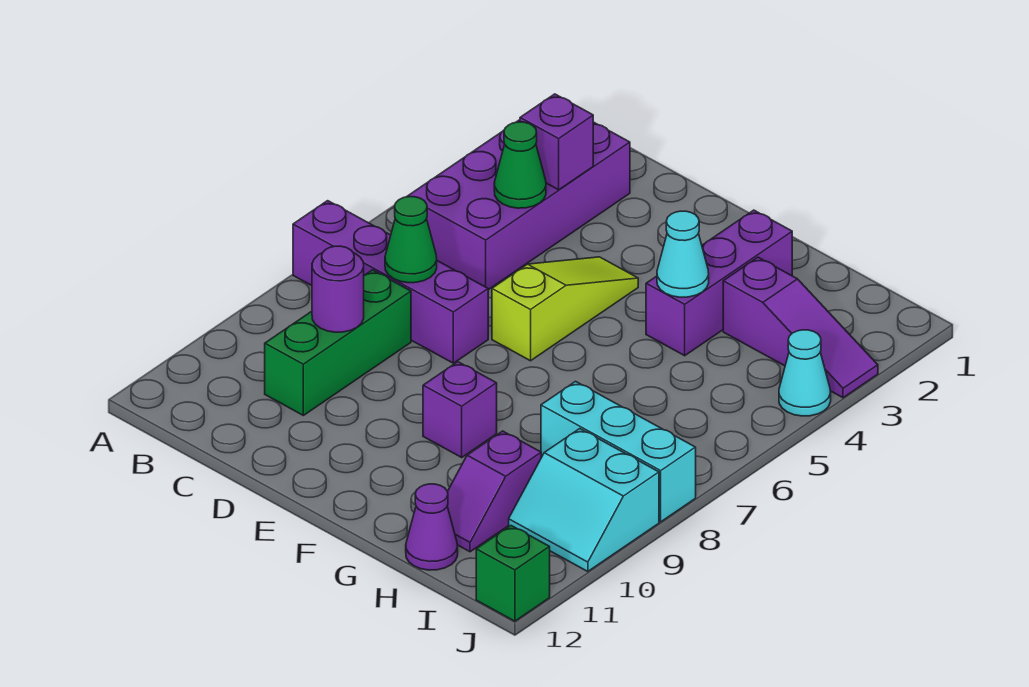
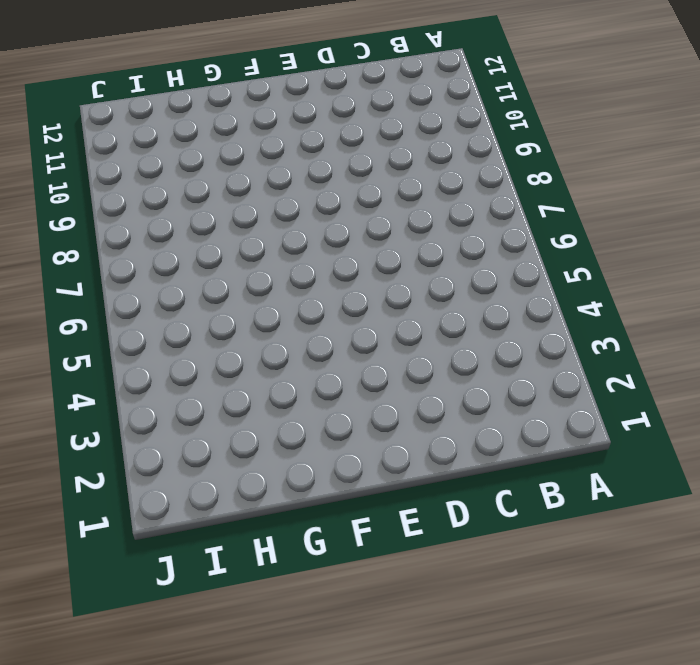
none -> purple brick A7:D7 level 1
none -> purple brick B2:C5 level 1
none -> green brick C8:C10 level 1

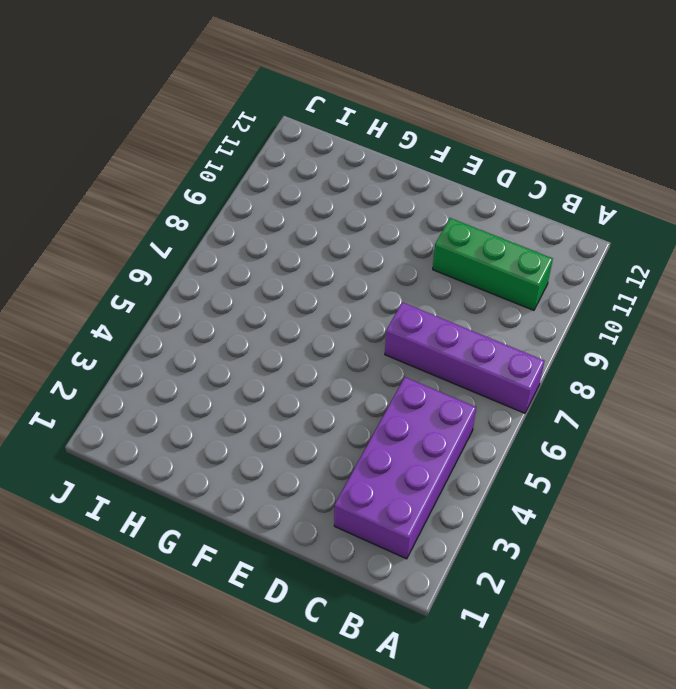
green brick B10:D10 level 1 -> green brick C8:C10 level 1
none -> lime slope E4:E6 level 1 top 6
none -> purple brick F9 level 1
none -> purple brick G2:G4 level 1

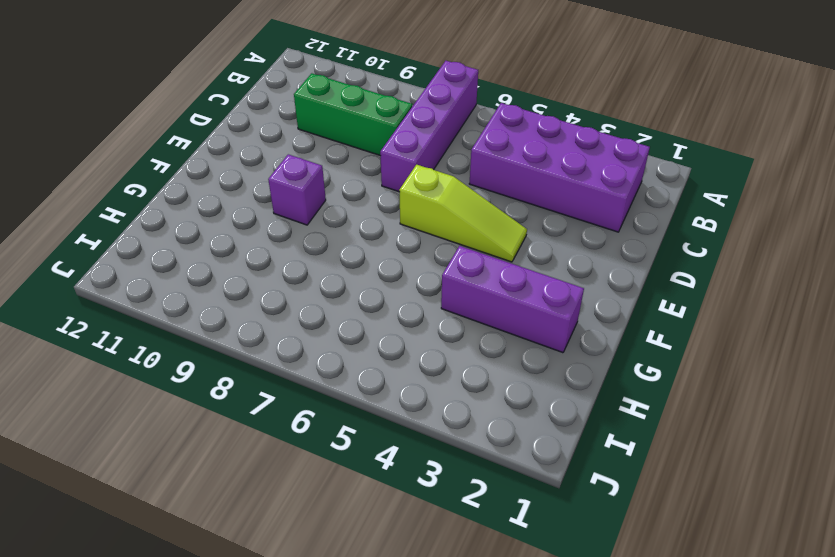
none -> purple slope H3:J3 level 1 top H
none -> cyan brick H8:J8 level 1
none -> purple slope H10:H11 level 1 top 10

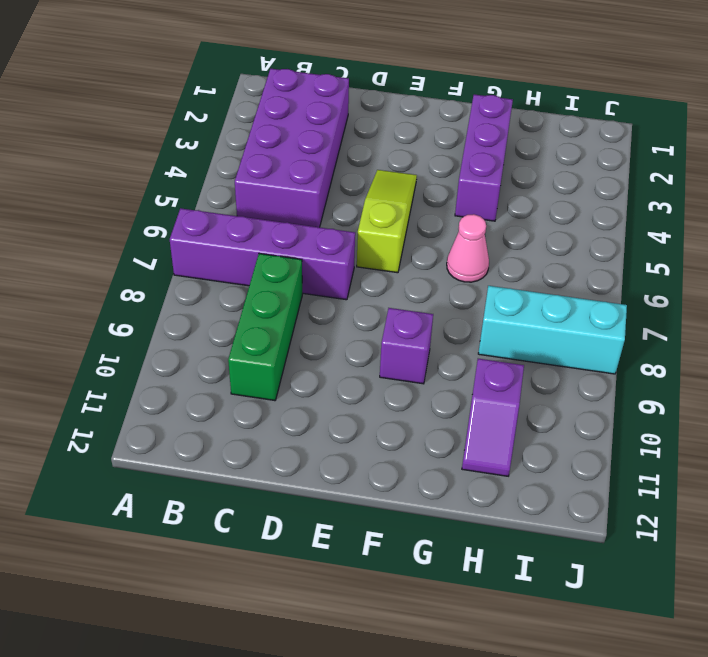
pink cone G6 level 1 -> none
none -> purple slope H3:J3 level 1 top H
none -> purple cone H12 level 1
none -> cyan slope I9:J10 level 1 top 9

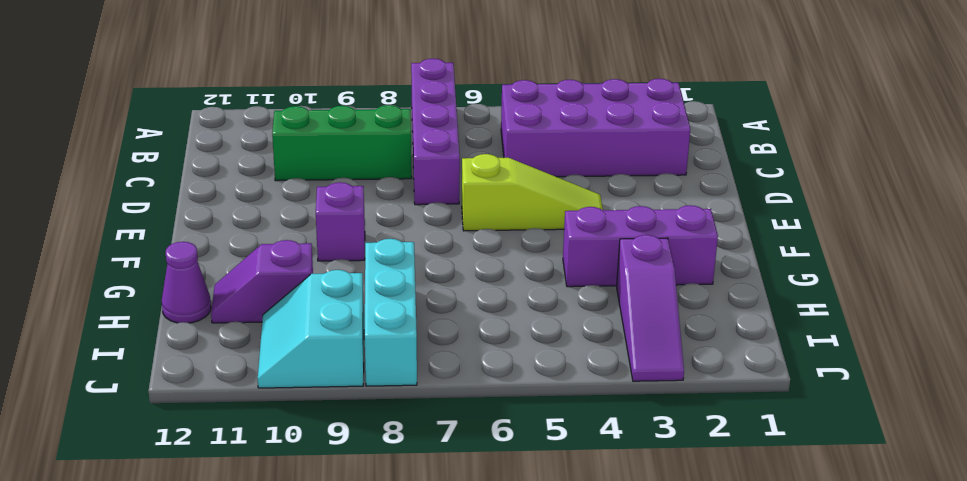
none -> cyan cone J4 level 1
none -> green brick J12 level 1
none -> purple brick C3 level 2

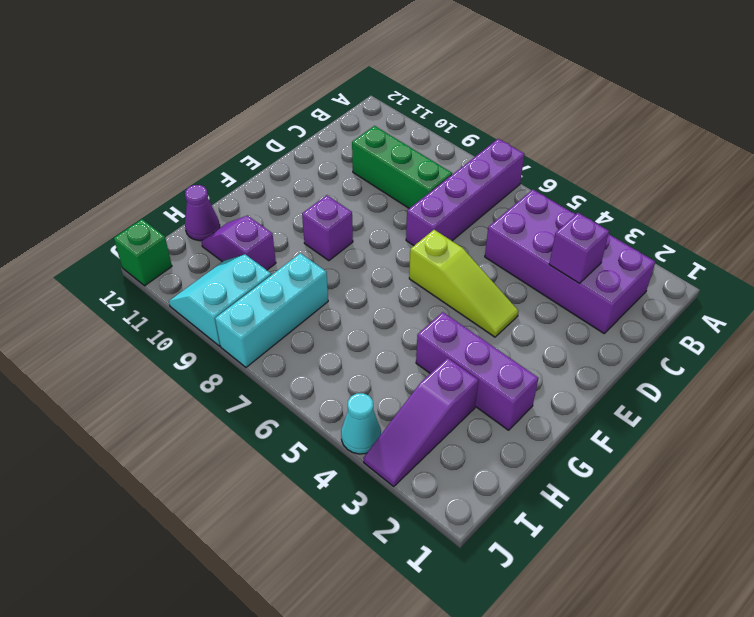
none -> green cone C4 level 2
none -> green cone C7 level 2
none -> purple round brick C9 level 2

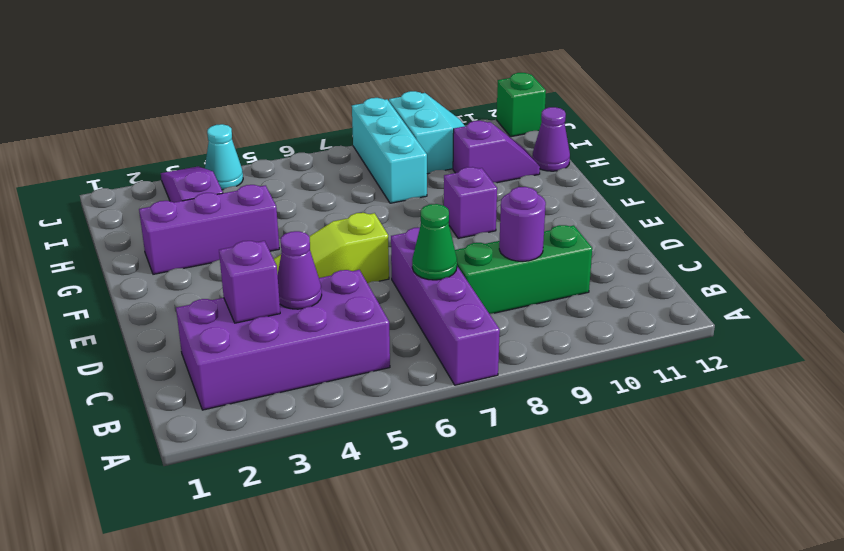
purple cone C4 level 2 -> green cone C4 level 2
none -> cyan cone G4 level 2

